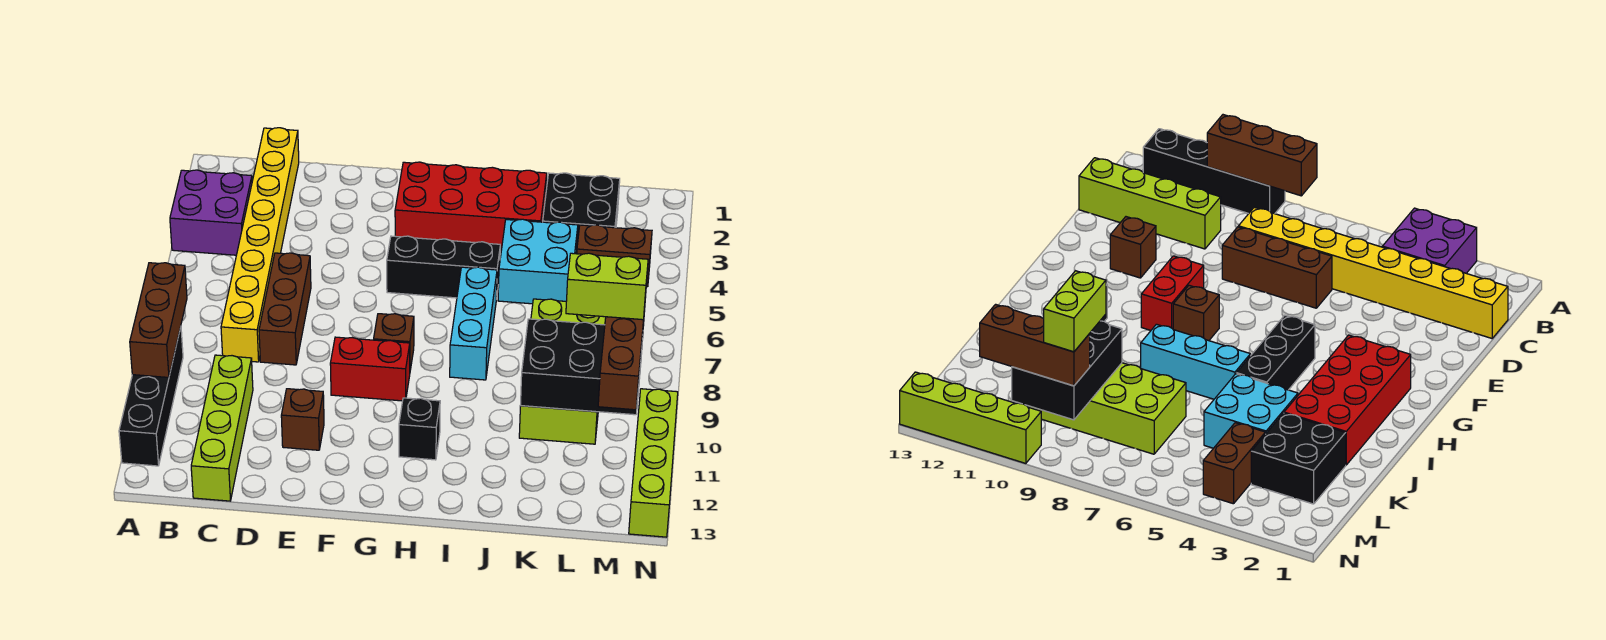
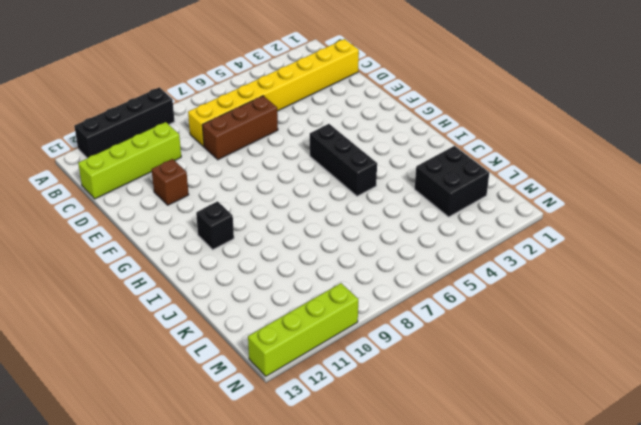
none -> purple brick A3:B4 level 1
none -> red brick F9:G9 level 1
none -> red brick G2:J3 level 1

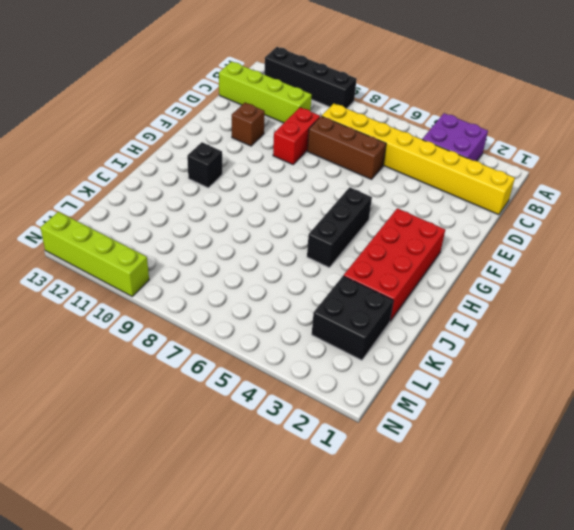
red brick D9:E9 level 1 -> red brick F9:G9 level 1
none -> brown brick G8 level 1
none -> cyan brick I6:I8 level 1
none -> cyan brick J4:K5 level 1

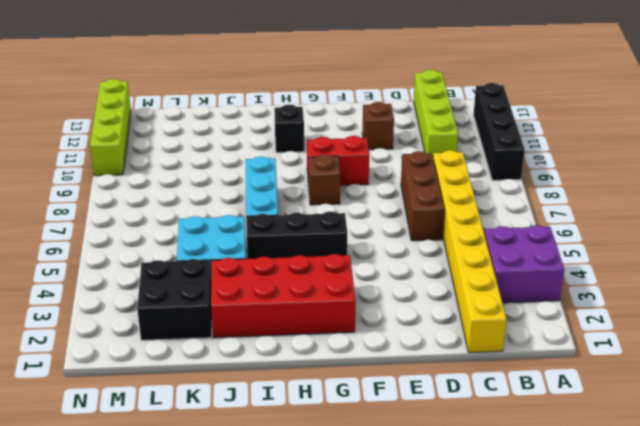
none -> lime brick K7:L10 level 1
none -> brown brick L4:M4 level 1
none -> brown brick A8:A10 level 2

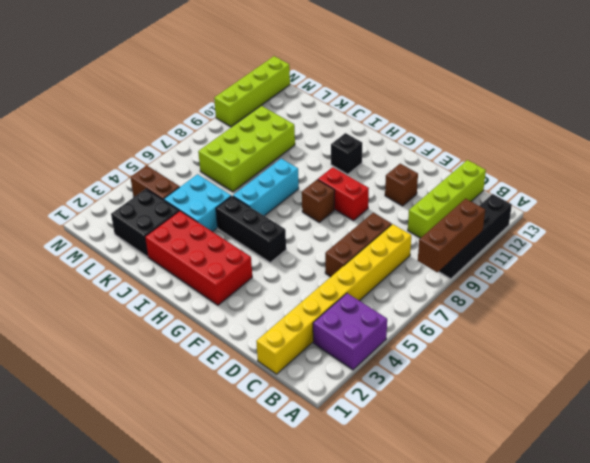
none -> black brick K9:M10 level 2
none -> brown brick M9:M11 level 3
none -> lime brick L9:M9 level 4

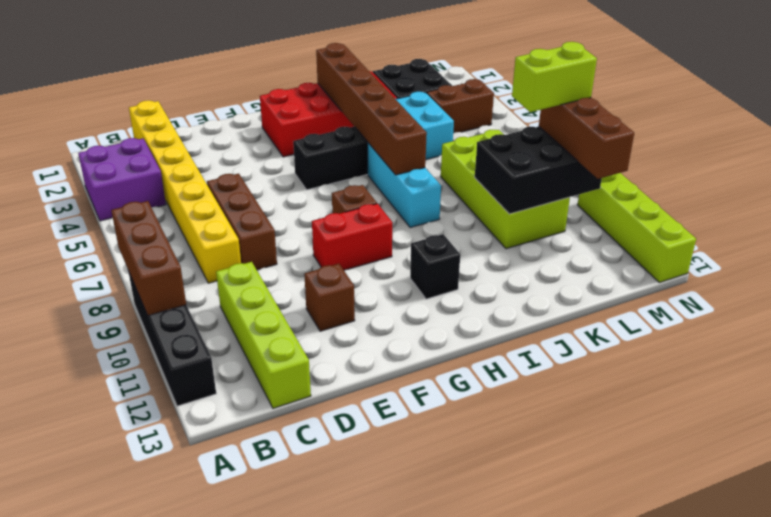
brown brick I2:I7 level 2 -> none

